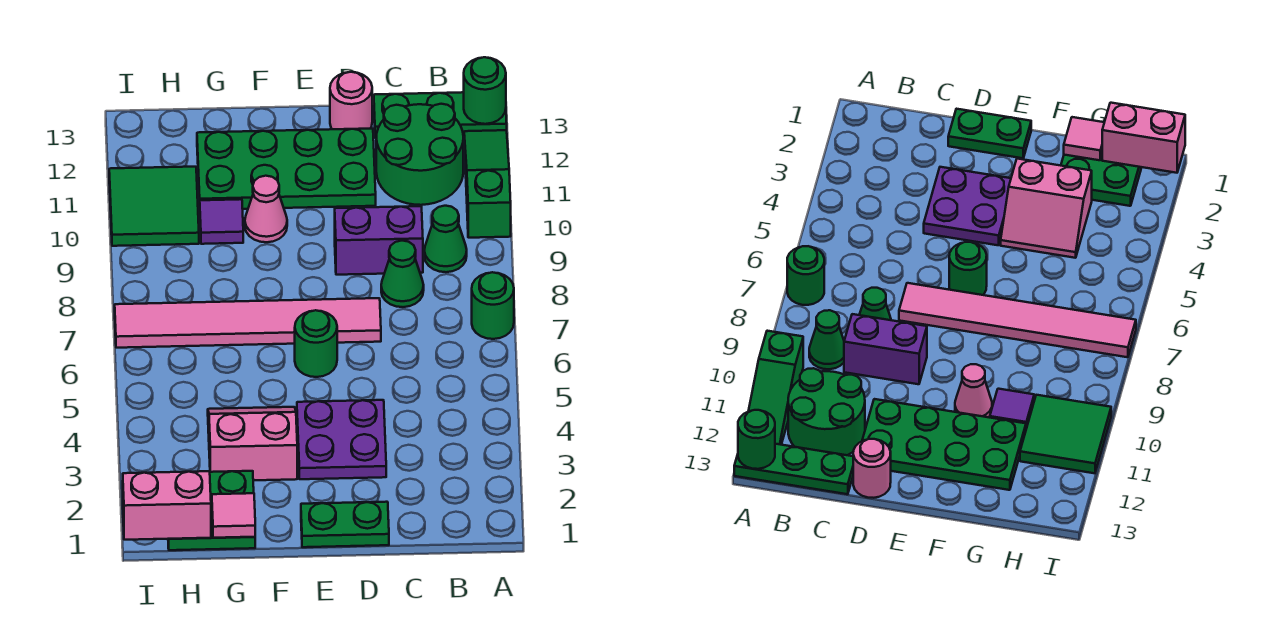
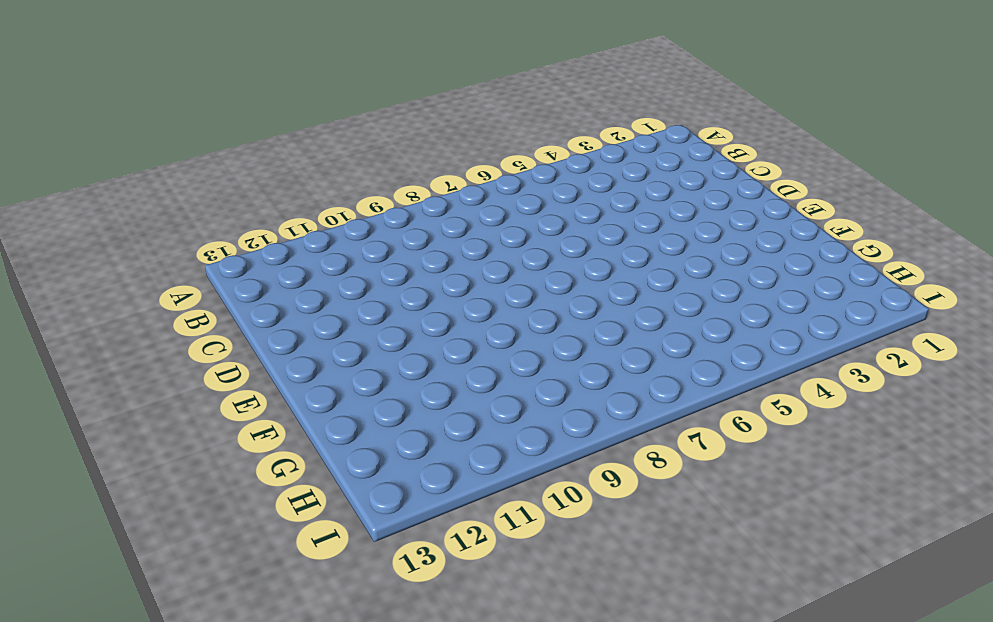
none -> green round brick A7 level 1
none -> green slope A10:A12 level 1 top 10
none -> green plate A13:C13 level 1

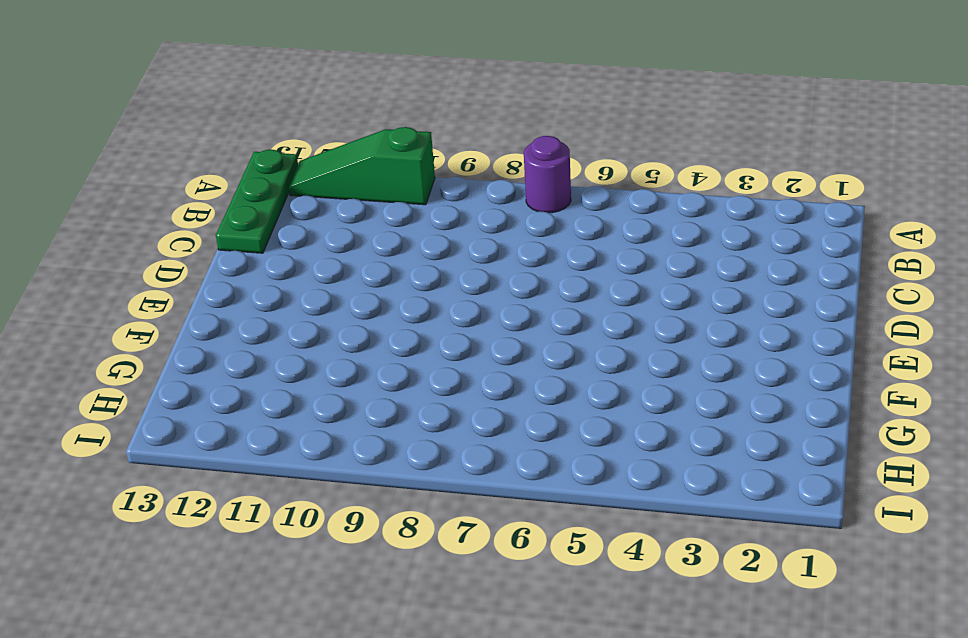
purple round brick A7 level 1 -> green round brick A7 level 1
none -> green cone B9 level 1
none -> green round brick B11:C12 level 1
none -> green cone C8 level 1

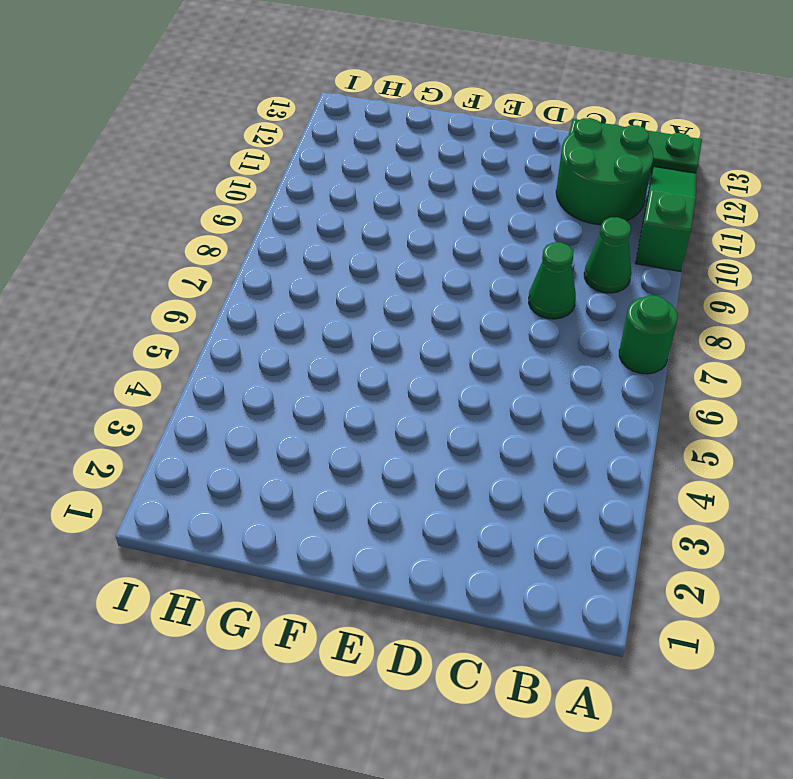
none -> purple brick C9:D9 level 1
none -> green plate D1:E1 level 1
none -> purple plate D3:E4 level 1

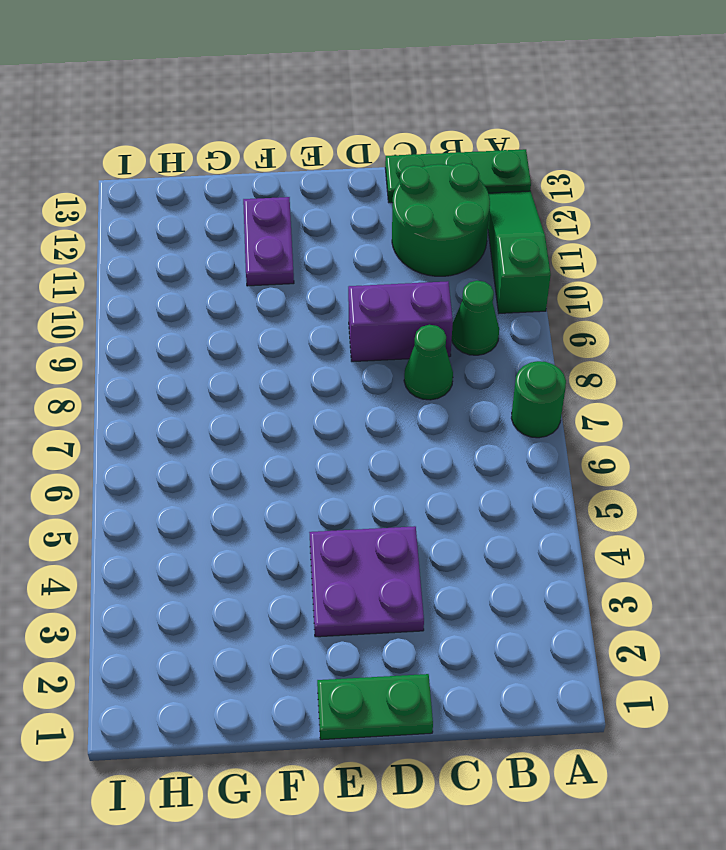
purple plate F11:F12 level 1 -> green plate D11:G12 level 1
none -> pink tile D7:I7 level 1
none -> pink round brick D13 level 1
none -> green round brick E6 level 1

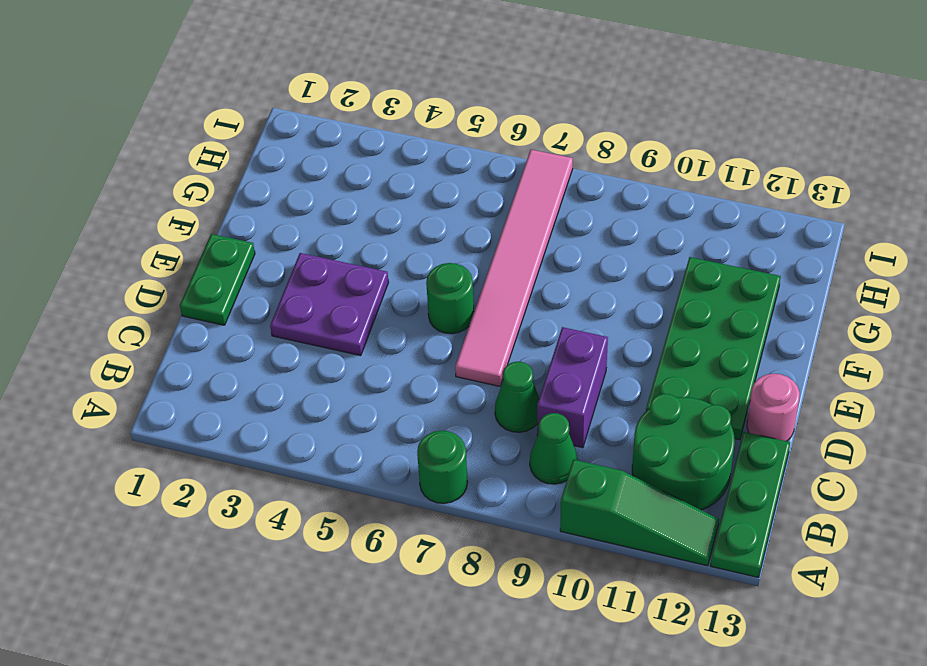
none -> pink slope F3:G4 level 1 top 3
none -> pink cone F10 level 1
none -> green plate G1:H2 level 1

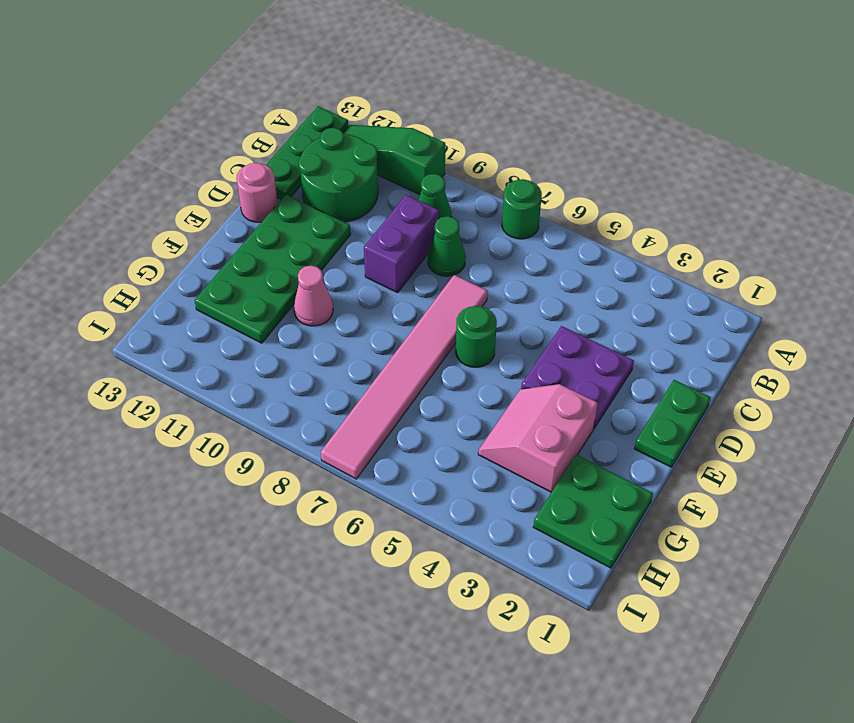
none -> purple tile G10 level 1
none -> green tile H10:I11 level 1
none -> green round brick A13 level 2

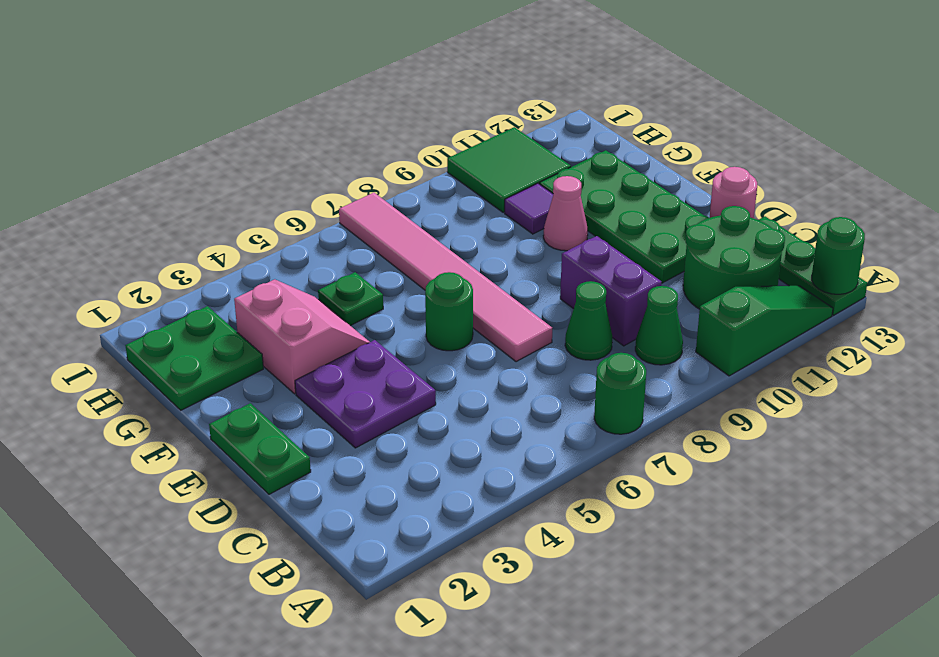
green plate G5 level 1 -> none
none -> pink tile G1 level 2
none -> pink brick H1:I1 level 2

